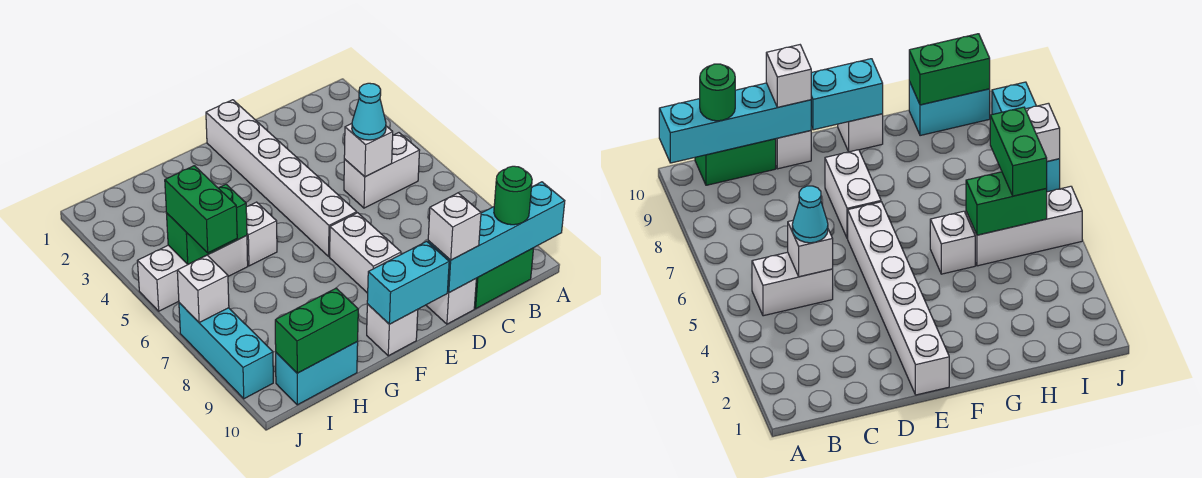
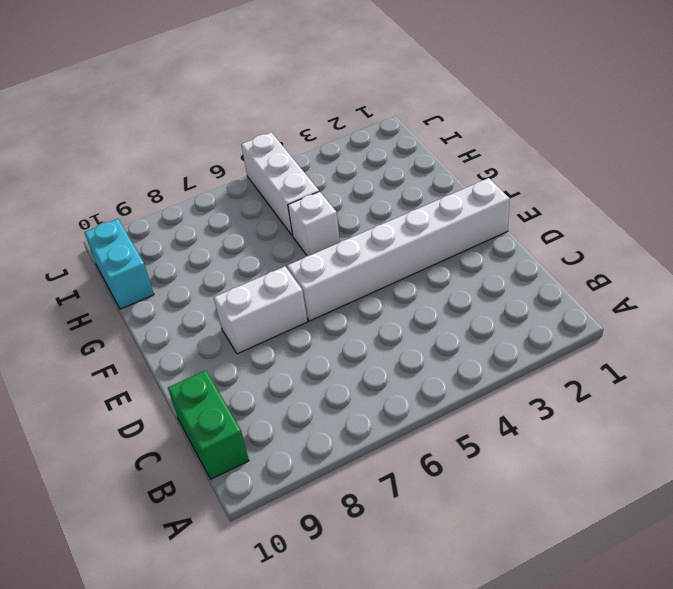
none -> white brick B5:C5 level 1
none -> white brick D10 level 1
none -> white brick F10 level 1

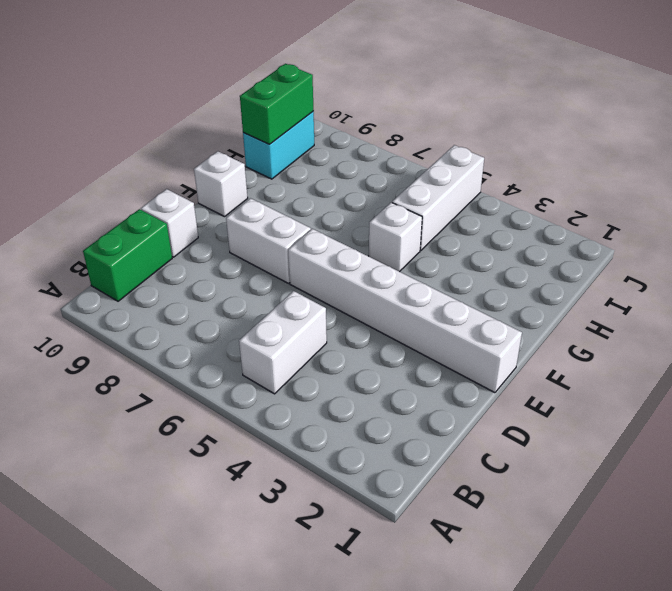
none -> cyan brick J7:J9 level 1
none -> cyan brick A10:D10 level 2
none -> white brick C5 level 2

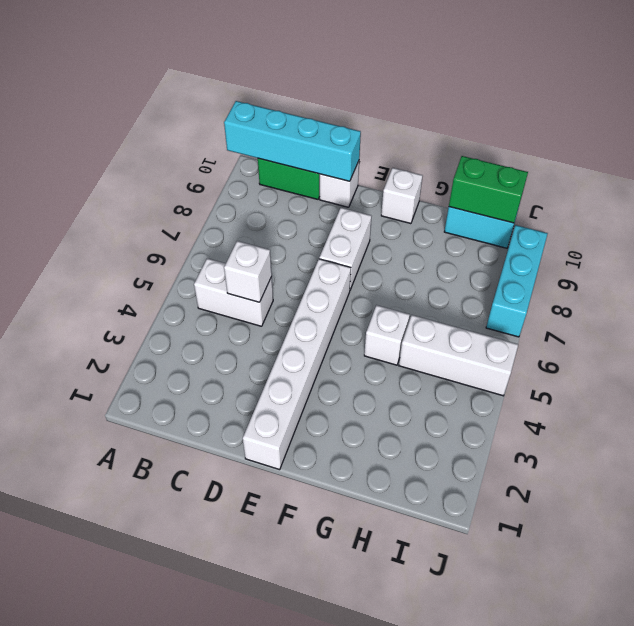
none -> cyan brick E10:F10 level 2
none -> green brick H5:I5 level 2
none -> white brick J7 level 2

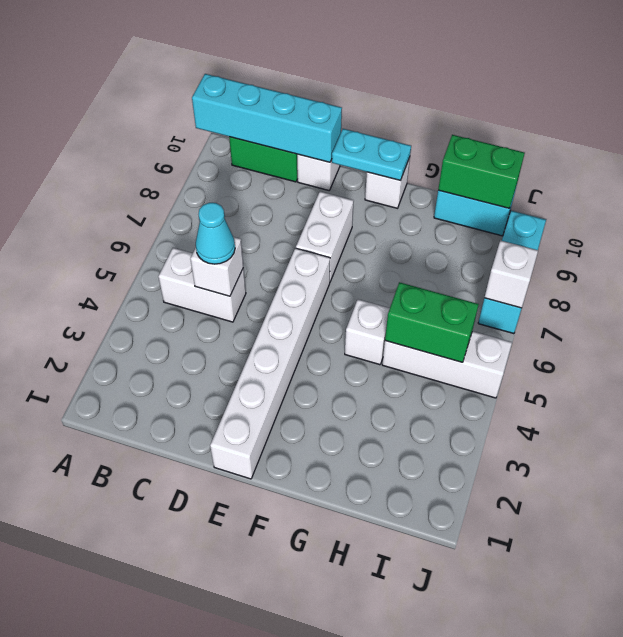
cyan plate E10:F10 level 2 -> cyan brick E10:F10 level 2
none -> green round brick B10 level 3
none -> white brick D10 level 3
none -> green brick I5:I6 level 3

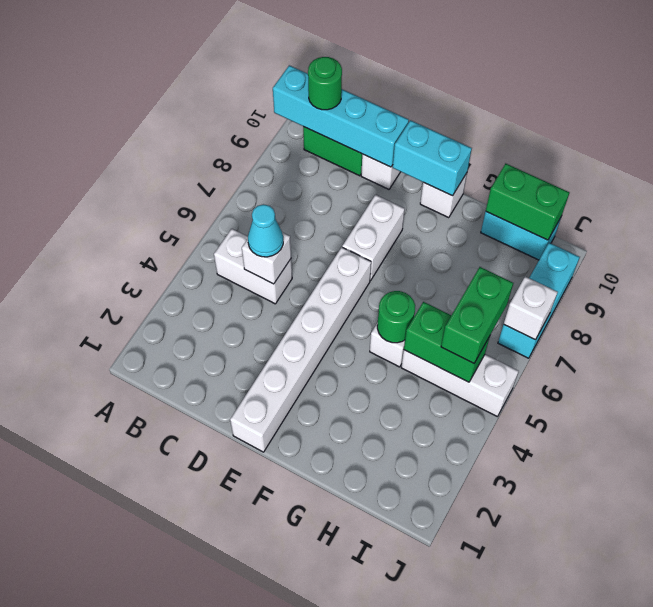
green round brick G5 level 2 -> none
none -> white brick D10 level 3

